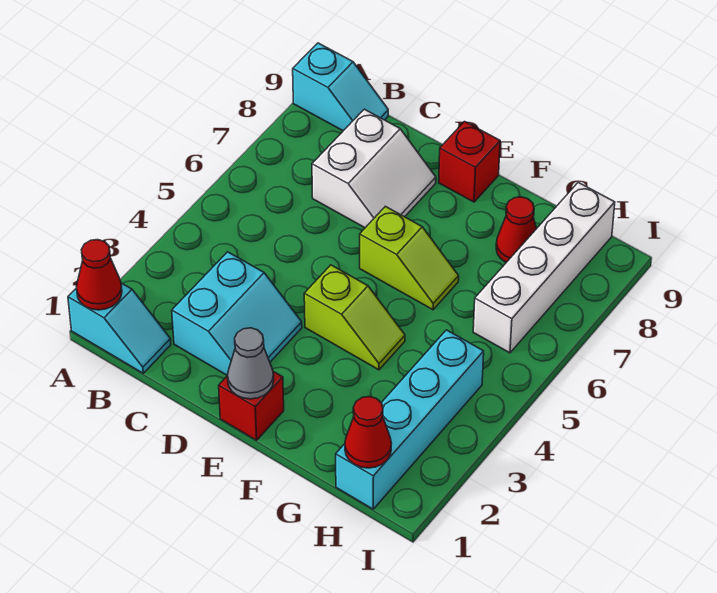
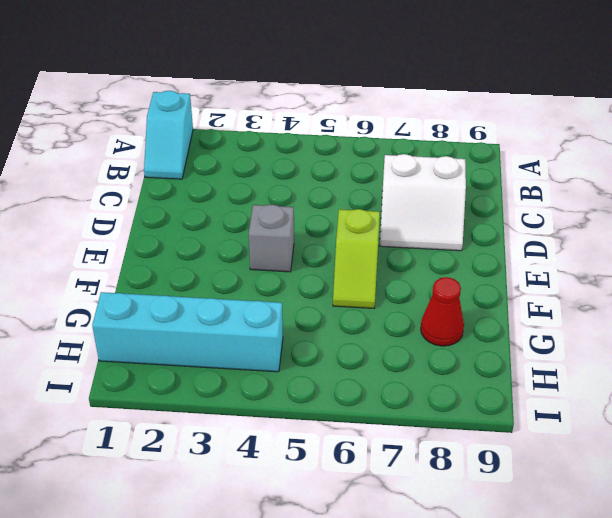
grey brick E4 level 1 -> lime slope E4:F4 level 1 top E
none -> cyan slope A9:B9 level 1 top A
none -> cyan slope C2:D3 level 1 top C
none -> red brick E1 level 1

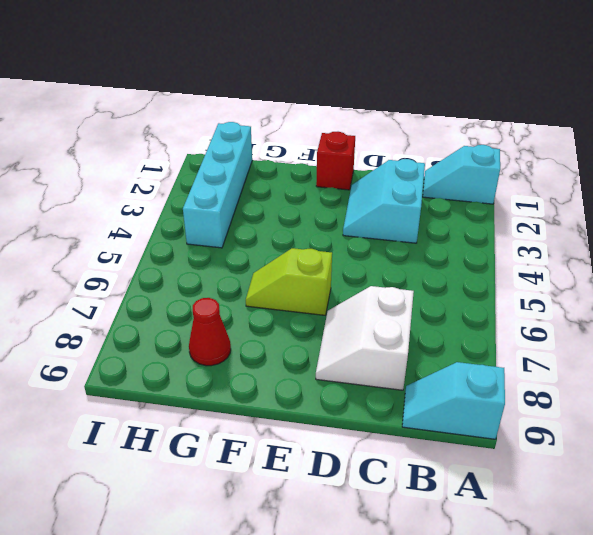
none -> lime slope E4:F4 level 1 top E
none -> red brick E9 level 1
none -> white brick H6:H9 level 1

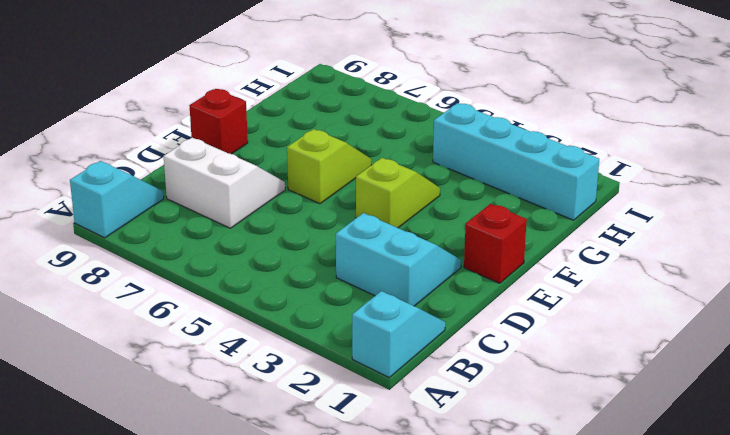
none -> red cone G8 level 1
none -> white brick H6:H9 level 1
none -> red cone A1 level 2

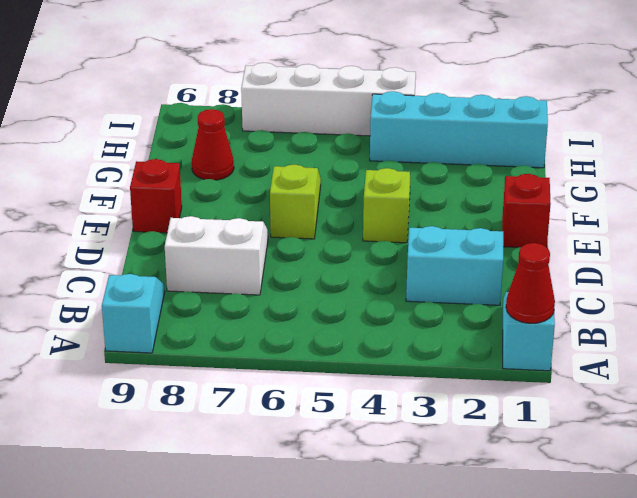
white brick I4:I7 level 1 -> white brick H6:H9 level 1
none -> grey cone E1 level 2
none -> red cone H1 level 2

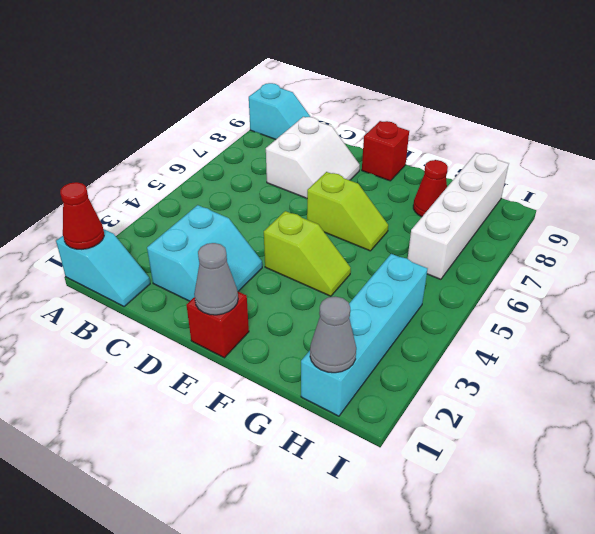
grey cone H1 level 2 -> red cone H1 level 2

